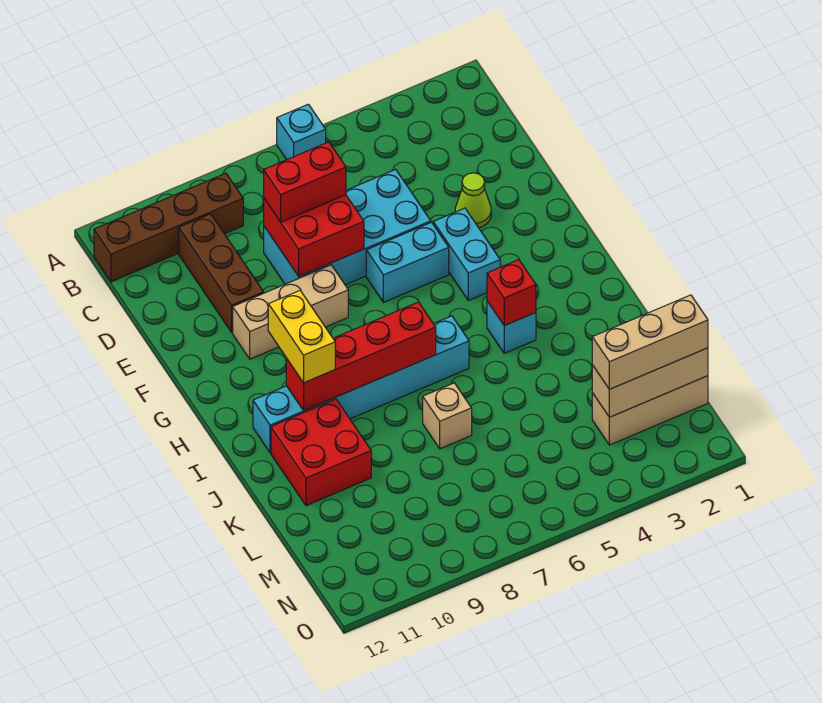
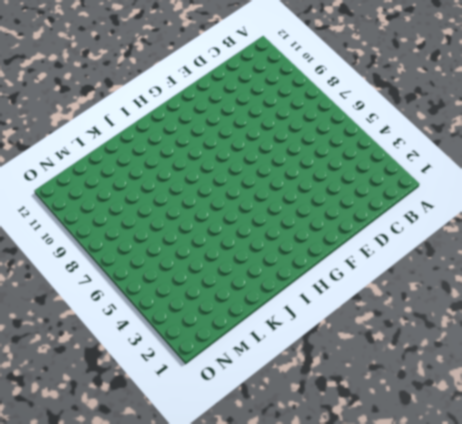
none -> cyan brick A6 level 1
none -> brown brick B9:B12 level 1
none -> brown brick C10:E10 level 1

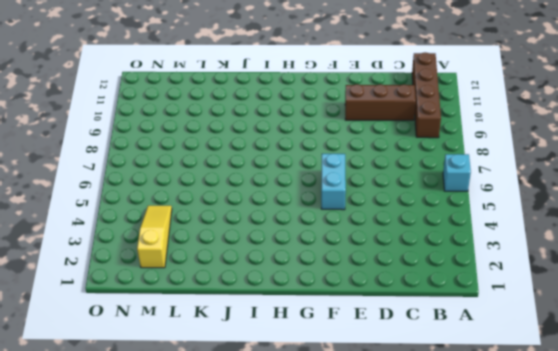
yellow slope M2:M4 level 1 top 2 -> tan brick M1:M3 level 1
none -> cyan brick D5:E8 level 1
none -> lime cone E3 level 1
none -> cyan brick F4:G4 level 1

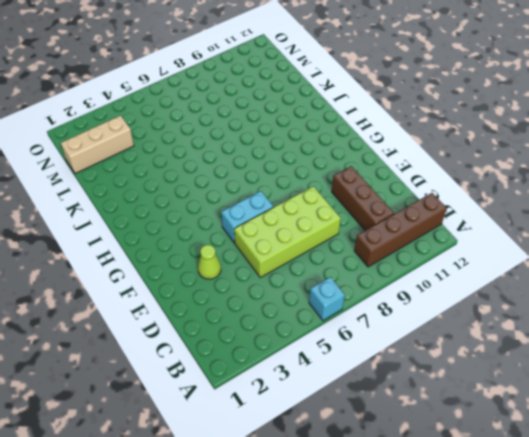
lime brick D5:E8 level 1 -> cyan brick D5:E8 level 1
none -> cyan brick F4:G4 level 1
none -> tan brick F8:F10 level 1
none -> cyan brick I4 level 1

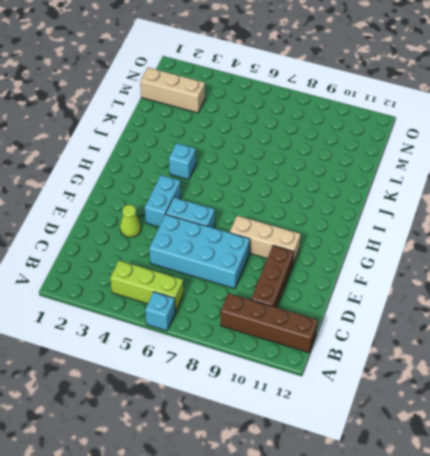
lime brick B4:B6 level 1 -> none
none -> cyan brick I6:I11 level 1
none -> red brick J10:K11 level 1
none -> tan brick K7 level 1

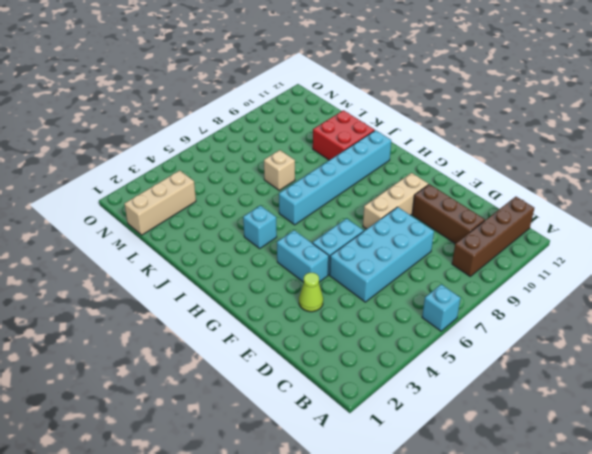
none -> red brick D7:E8 level 2
none -> red brick I4 level 2
none -> red brick I7:I10 level 2

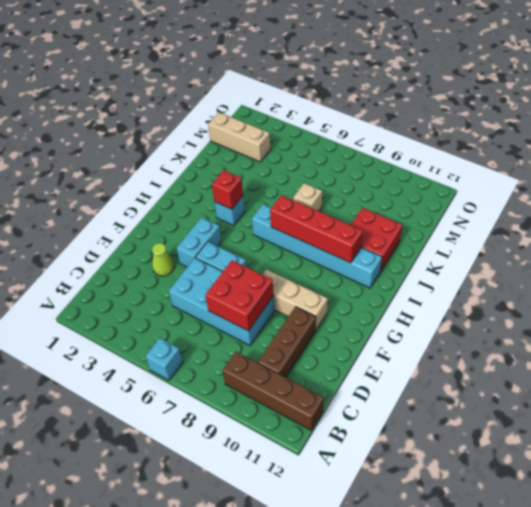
none -> tan brick M1:M3 level 2
none -> red brick D7:D8 level 3
none -> yellow brick H10:I10 level 3

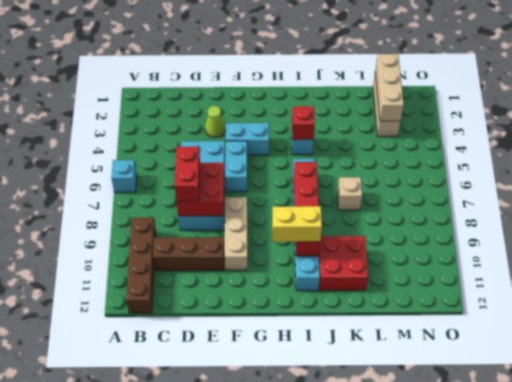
none -> tan brick M1:M3 level 3

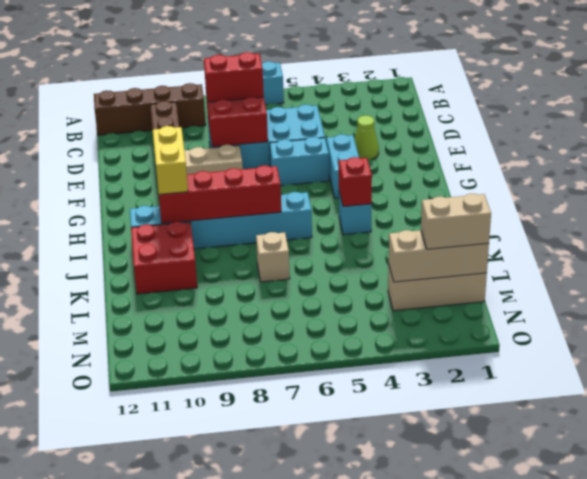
tan brick M1:M2 level 3 -> tan brick M1:M3 level 3

